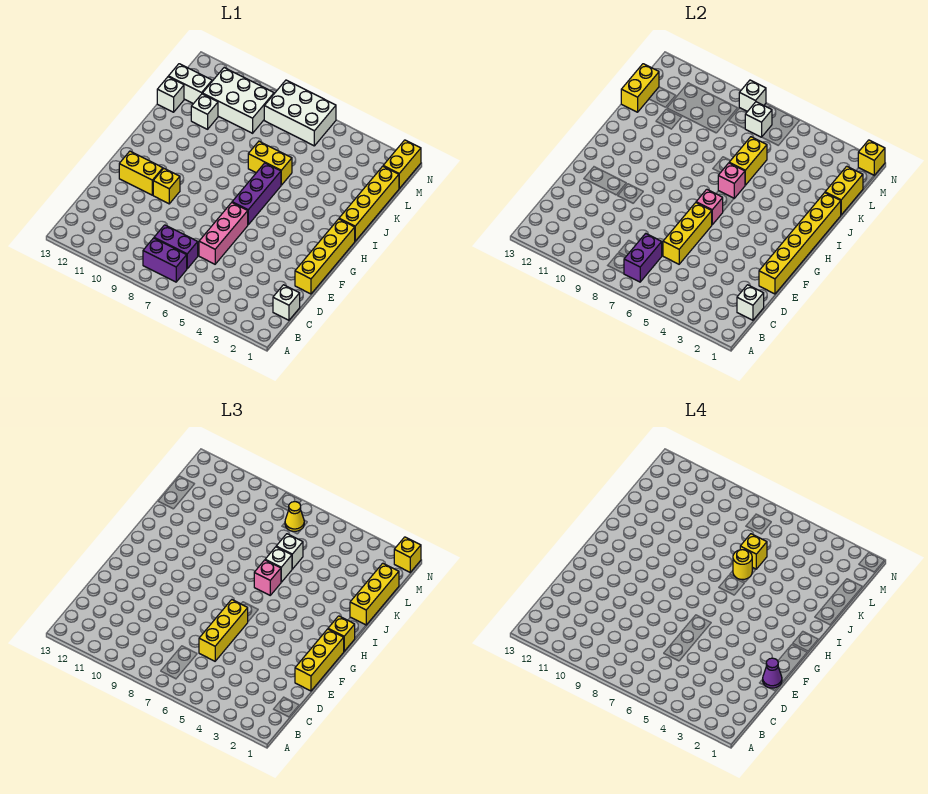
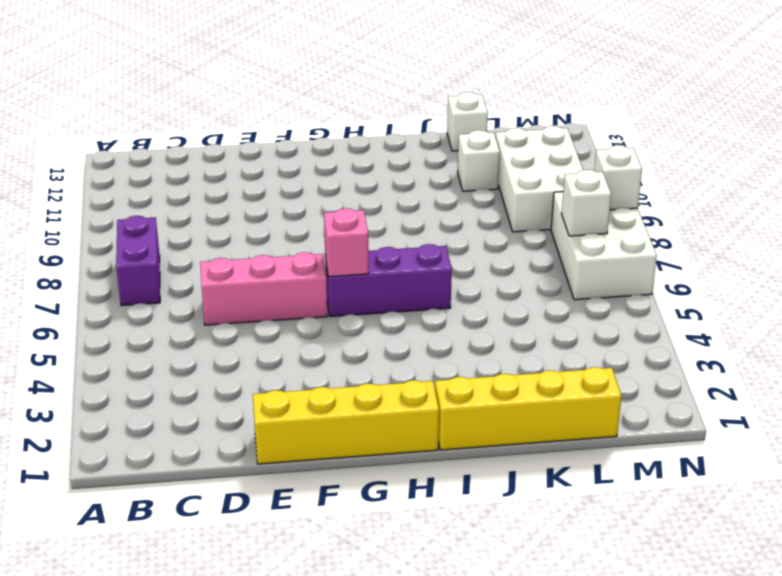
none -> white brick C1 level 1
none -> purple brick C7:C8 level 1
none -> yellow brick F10 level 1
none -> yellow brick F11:F12 level 1

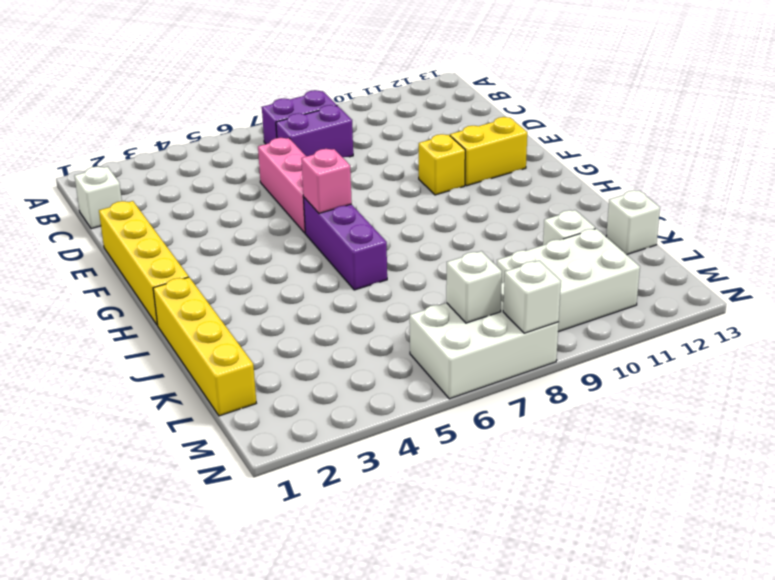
none -> yellow brick J6:J7 level 1
none -> white brick L12:L13 level 1
none -> yellow brick M1:N1 level 1
none -> purple brick B7:C7 level 2

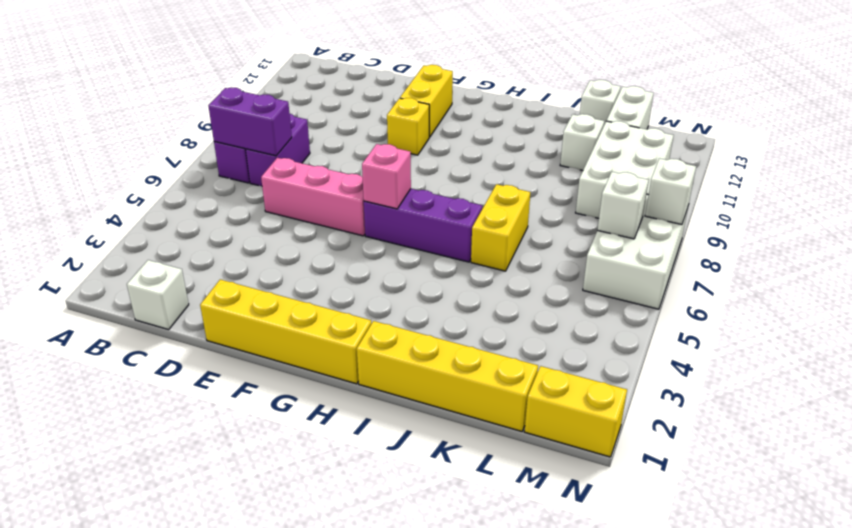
none -> white brick C1 level 2
none -> yellow brick D6:F6 level 2
none -> yellow brick E1:J1 level 2
none -> pink brick I6 level 2

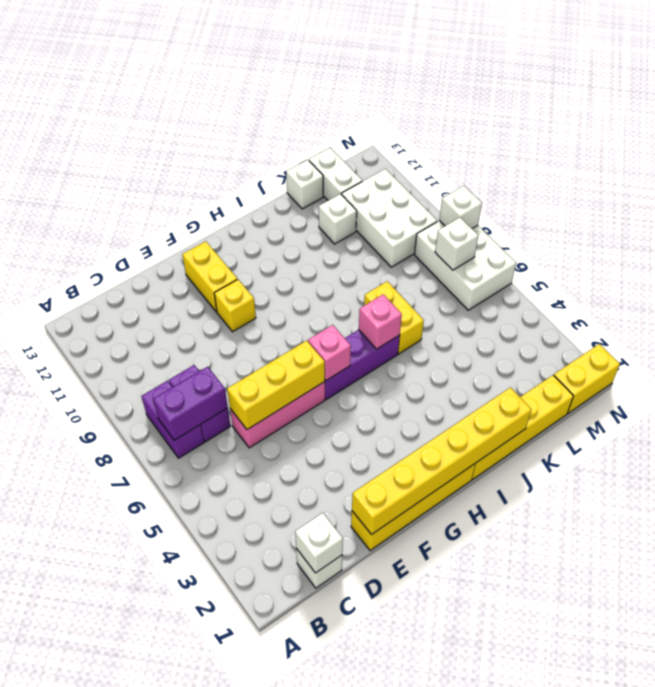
none -> yellow brick J6:K6 level 2
none -> yellow brick K1:L1 level 2
none -> yellow brick K13:L13 level 2
none -> yellow brick N1 level 2

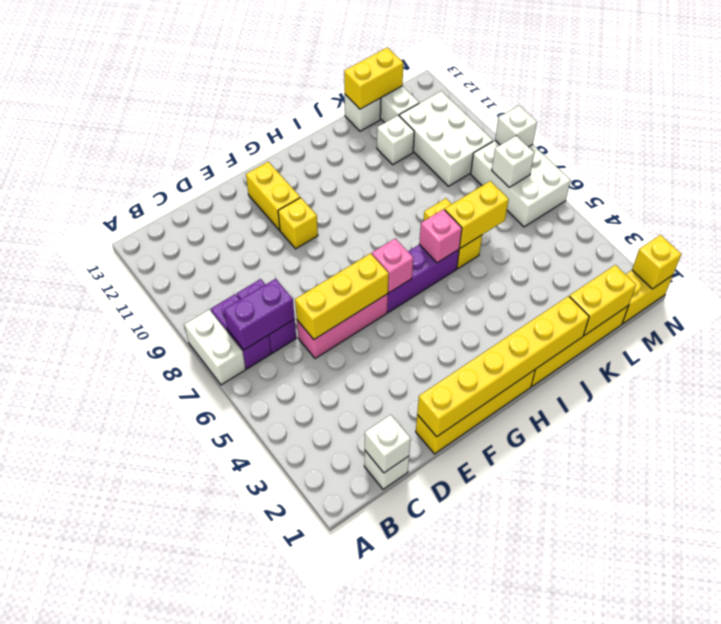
white brick A7:A8 level 1 -> none
none -> yellow brick D6:F6 level 3
none -> yellow brick E1:G1 level 3
none -> yellow brick H1 level 3
none -> pink brick I6 level 3

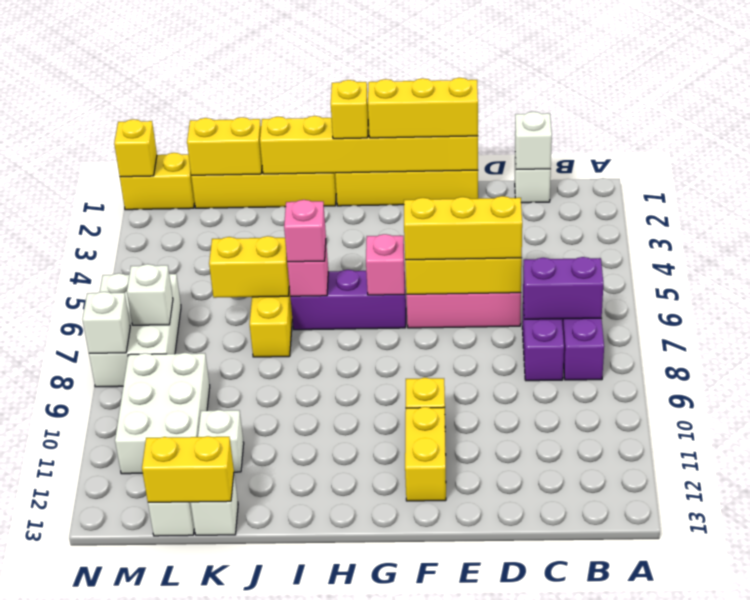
none -> yellow brick J1:L1 level 3
none -> white brick J6 level 3
none -> white brick K6 level 3
none -> yellow cone M7 level 3

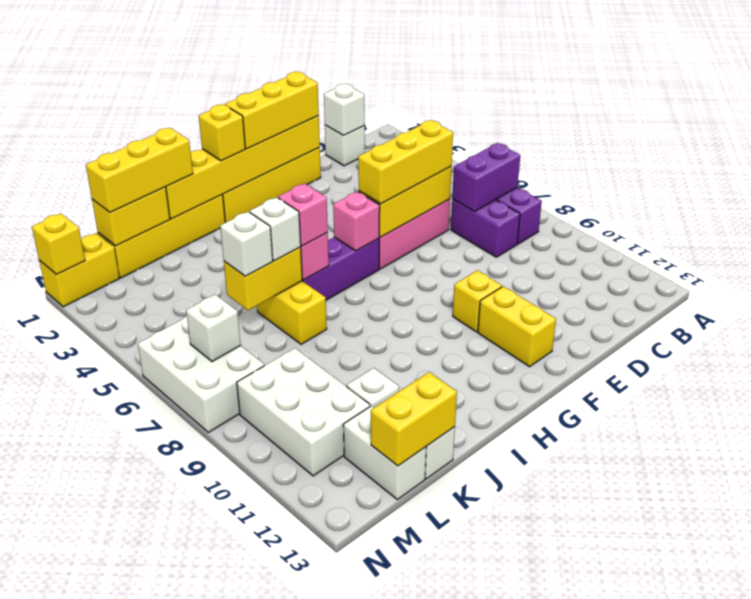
none -> white brick N8 level 2
none -> yellow cone M7 level 3
none -> yellow brick N1 level 3
none -> purple cone E1 level 4

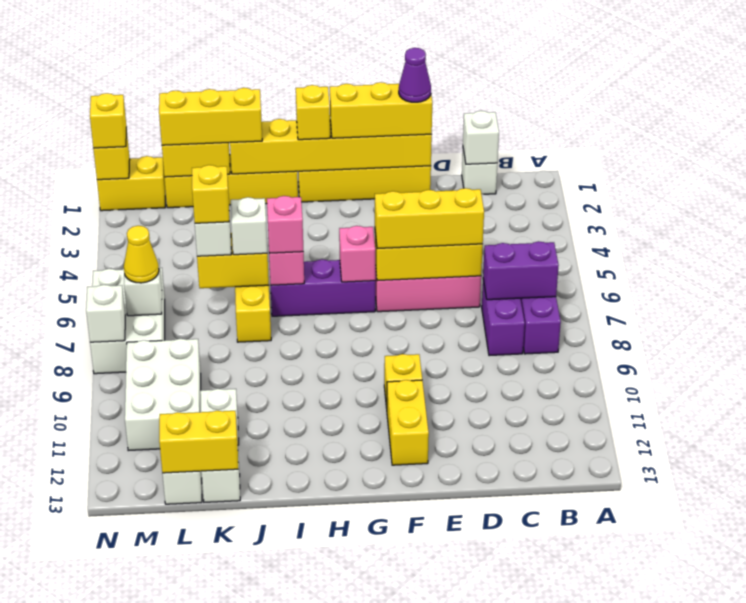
none -> yellow round brick J6 level 4

